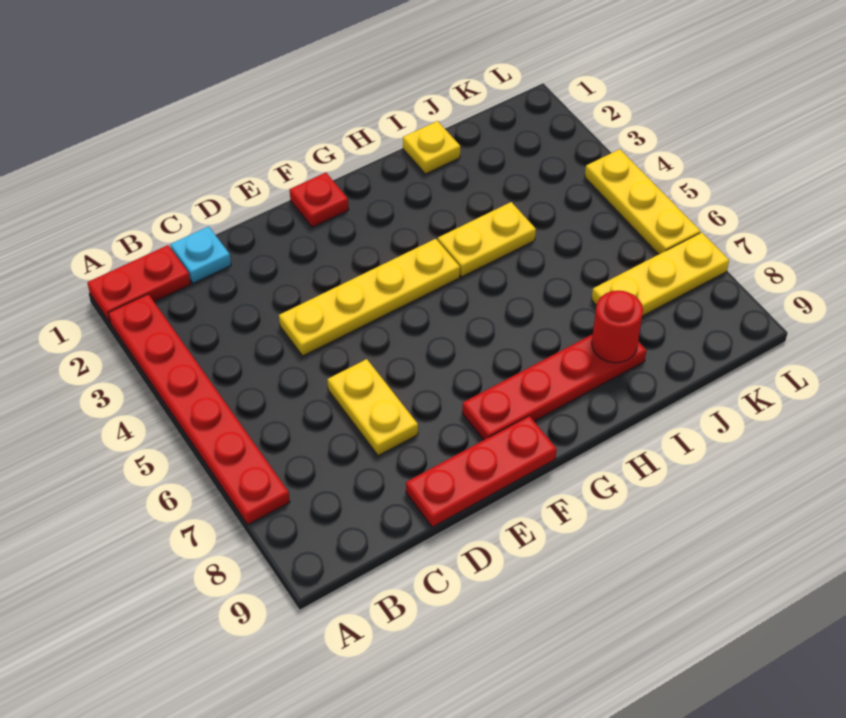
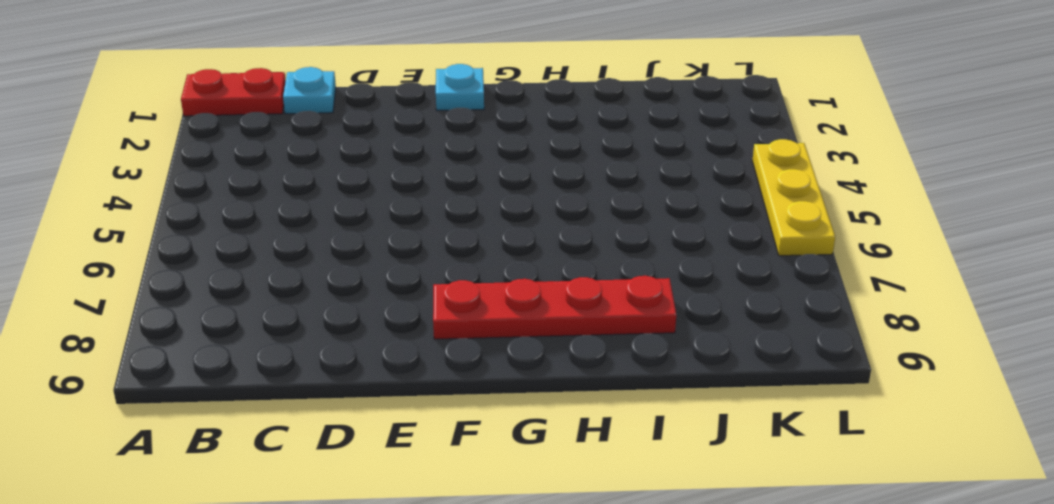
cyan plate F1 level 1 -> red plate F1 level 1
none -> red plate A2:A7 level 1
none -> yellow plate D4:G4 level 1
none -> yellow plate D6:D7 level 1

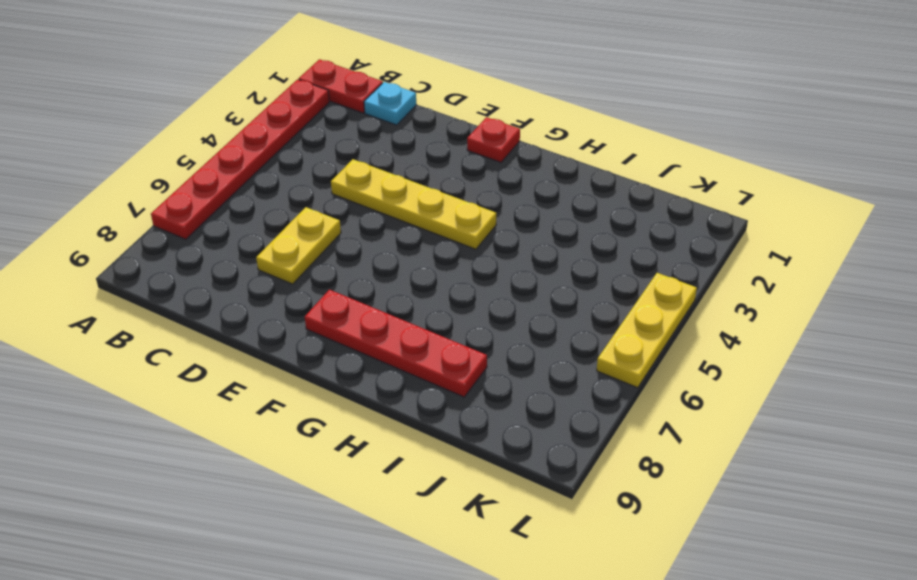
none -> red plate D9:F9 level 1
none -> yellow plate H4:I4 level 1
none -> yellow plate I1 level 1

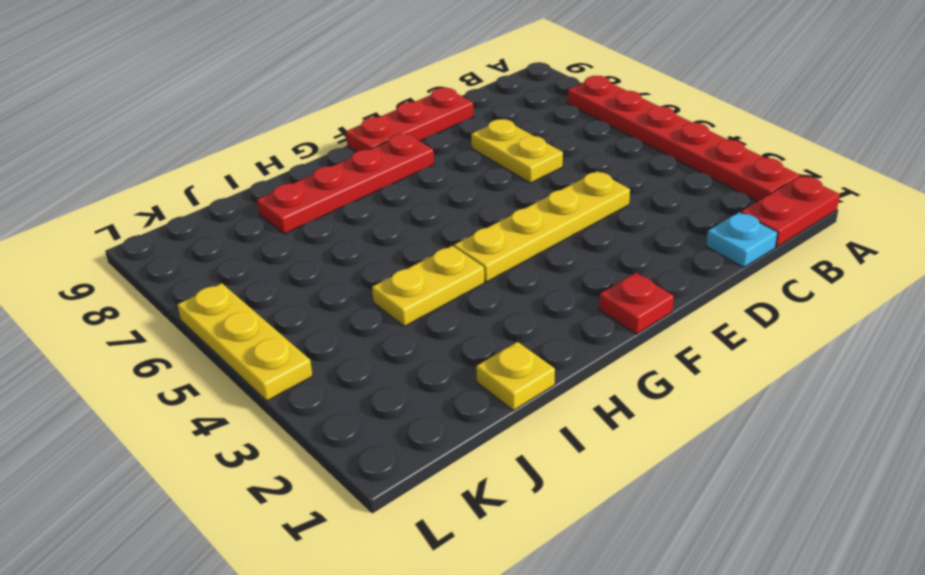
none -> yellow plate J7:L7 level 1
none -> red round brick I8 level 2

